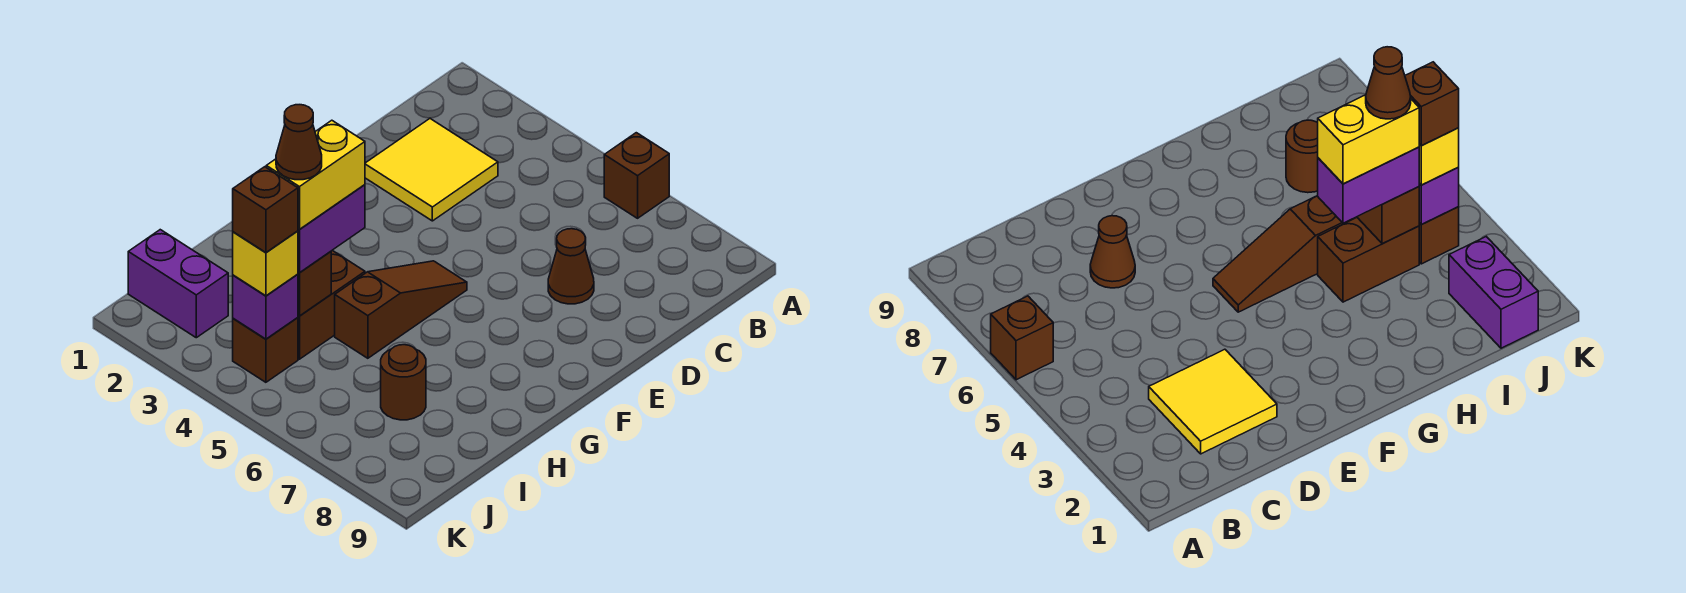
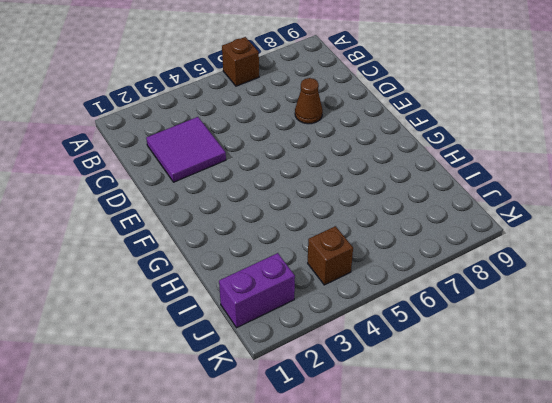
purple tile C2:D3 level 1 -> yellow tile C2:D3 level 1
none -> brown slope F5:H5 level 1 top H
none -> brown brick H4:I4 level 1
none -> brown round brick I7 level 1

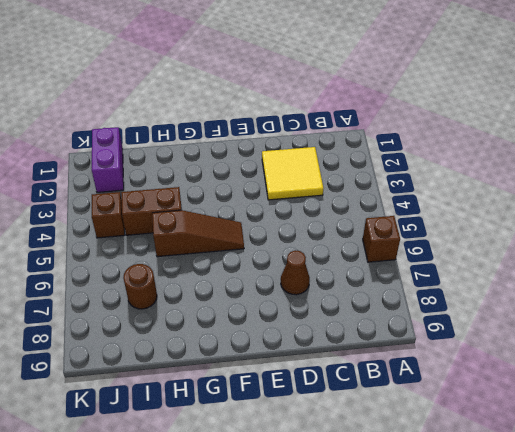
none -> brown brick I4 level 2
none -> purple brick J4 level 2
none -> purple brick H4:I4 level 3

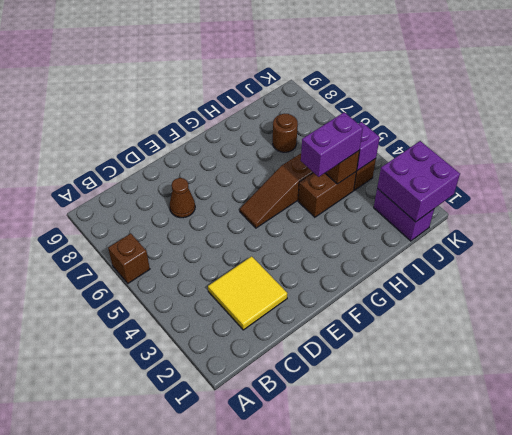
purple brick J1:K2 level 2 -> none
none -> yellow brick J4 level 3
none -> yellow brick H4:I4 level 4
none -> brown brick J4 level 4

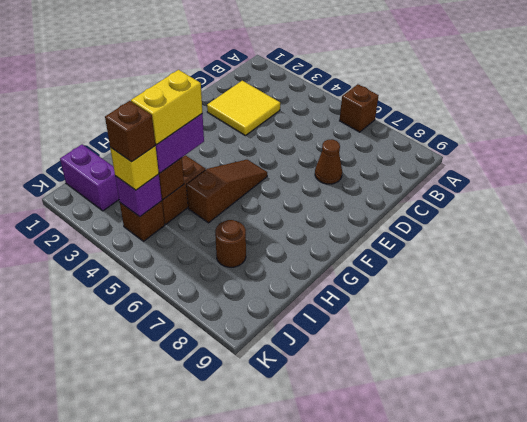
none -> brown cone I4 level 5

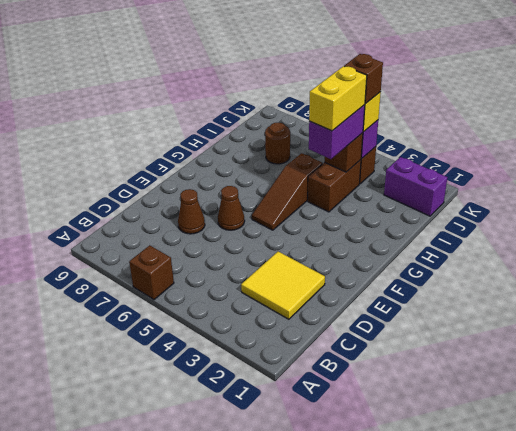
brown cone E6 level 1 -> brown cone I4 level 5

